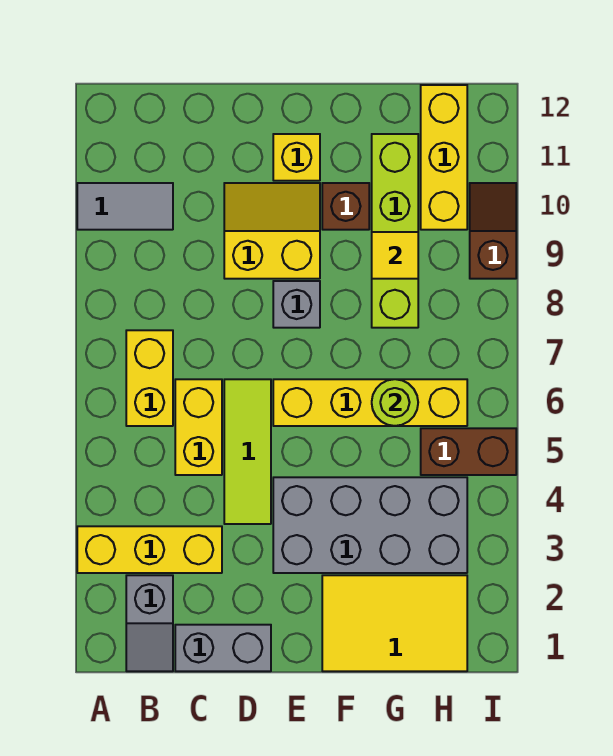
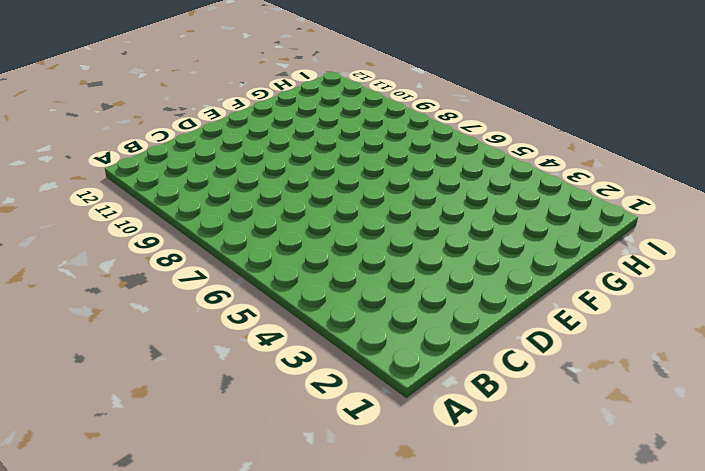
none -> yellow brick A3:C3 level 1
none -> grey tile A10:B10 level 1
none -> grey slope B1:B2 level 1 top 2

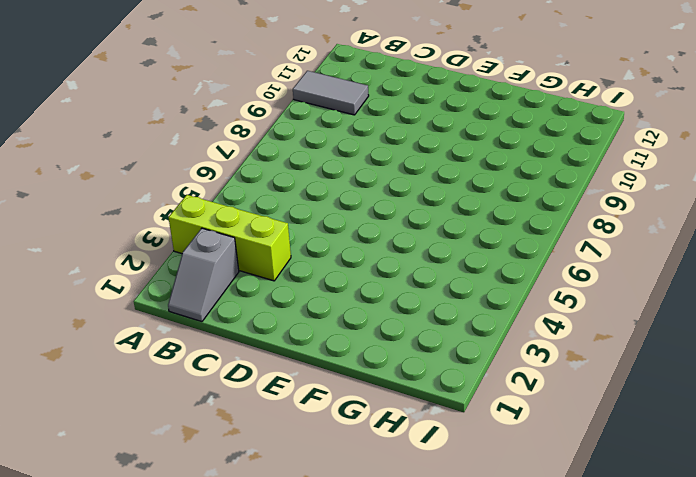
lime brick A3:C3 level 1 -> yellow brick A3:C3 level 1
none -> yellow brick B6:B7 level 1
none -> grey brick C1:D1 level 1
none -> yellow brick C5:C6 level 1

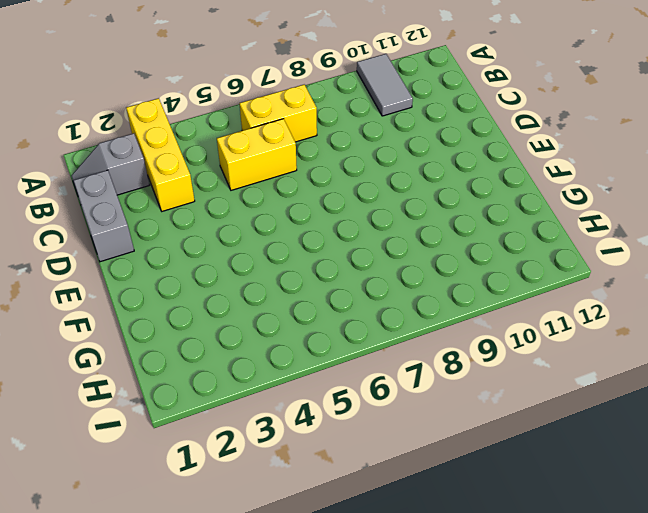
none -> lime tile D4:D6 level 1
none -> yellow slope D9:E10 level 1 top 9
none -> grey brick E3:H4 level 1

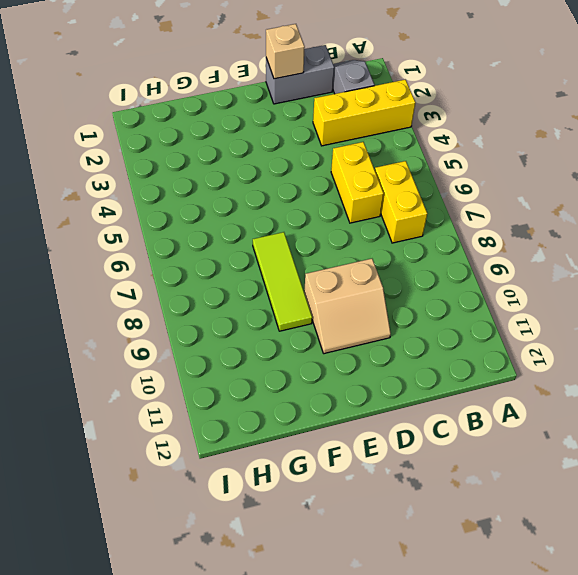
tan brick D1 level 2 -> none
tan slope D9:E10 level 1 top 9 -> yellow slope D9:E10 level 1 top 9
lime tile F7:F9 level 1 -> lime tile D4:D6 level 1
none -> grey tile A10:B10 level 1
none -> grey brick E3:H4 level 1
none -> yellow brick E6:H6 level 1

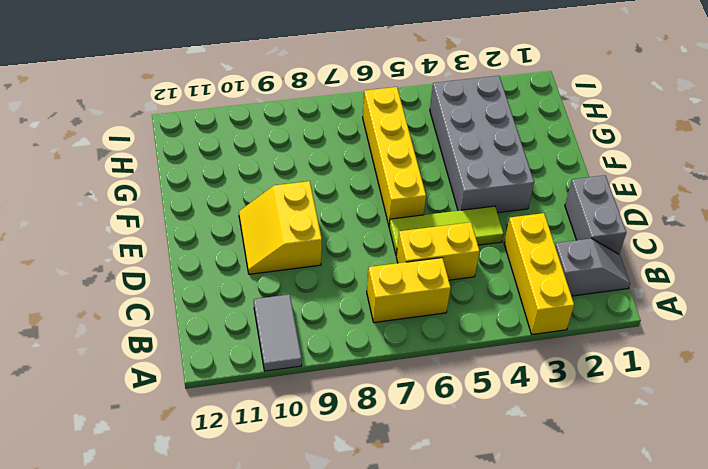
none -> grey brick E8 level 1
none -> yellow brick E11 level 1
none -> yellow tile F1:H2 level 1

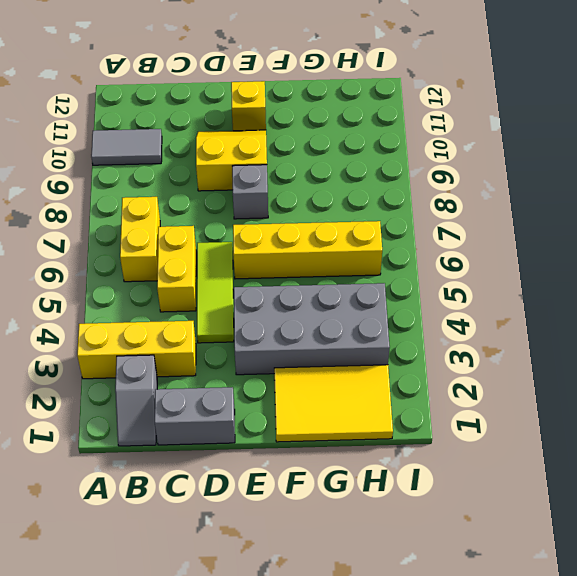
none -> brown brick F10 level 1
none -> lime brick G8:G11 level 1
none -> brown brick H5:I5 level 1

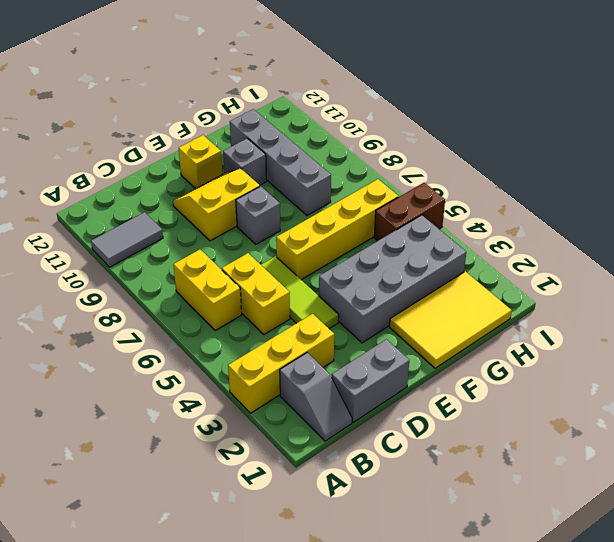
grey brick F10 level 1 -> brown brick F10 level 1
grey brick G8:G11 level 1 -> lime brick G8:G11 level 1
none -> yellow brick H10:H12 level 1
none -> brown slope I9:I10 level 1 top 9
none -> lime round brick G6 level 2

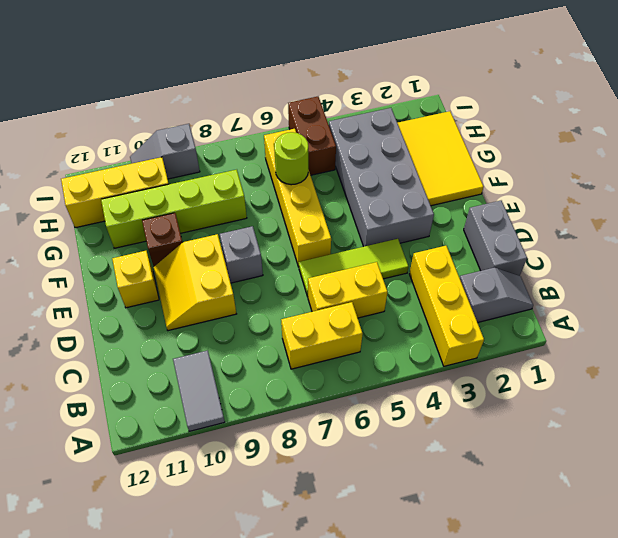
grey slope I9:I10 level 1 top 9 -> brown slope I9:I10 level 1 top 9
none -> yellow tile G9 level 2

